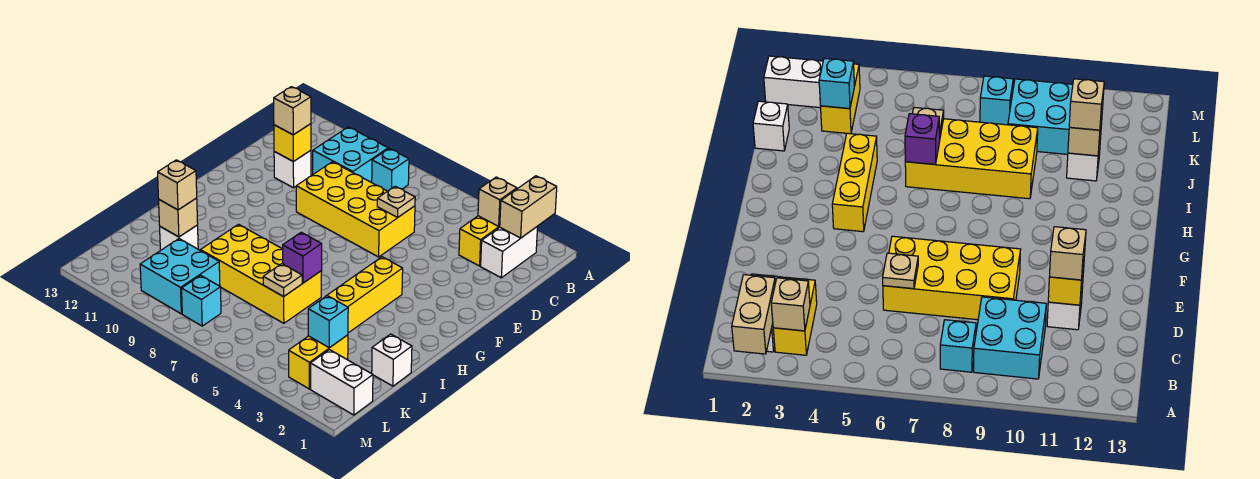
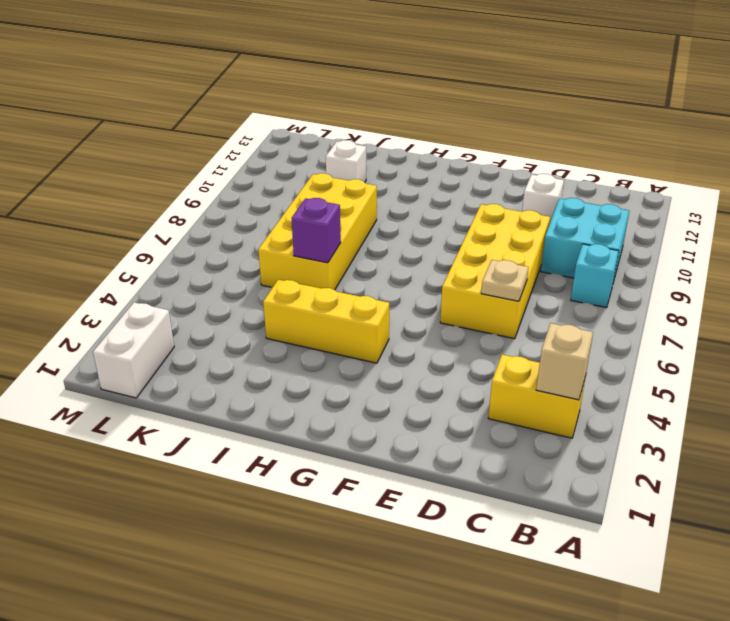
none -> white brick B2:C2 level 1
none -> white brick J1 level 1
none -> yellow brick K3:L3 level 1

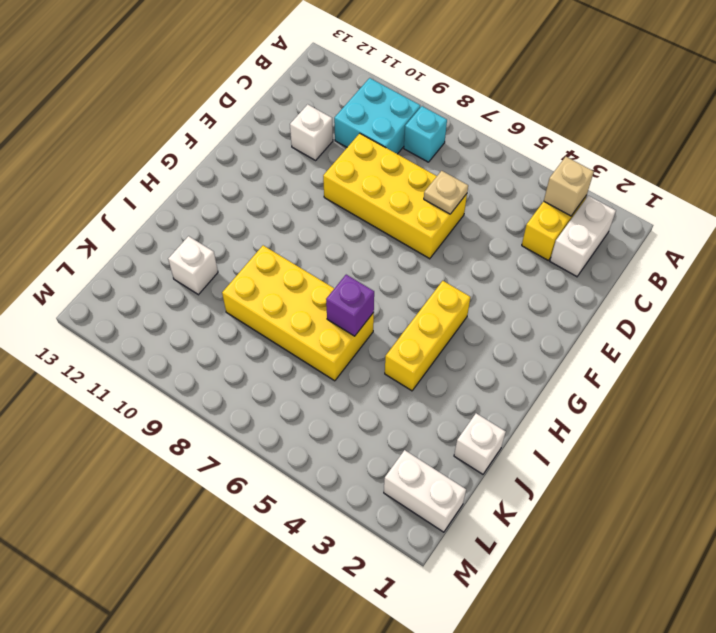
none -> yellow brick K3:L3 level 1
none -> cyan brick K9:L10 level 1
none -> cyan brick L8 level 1

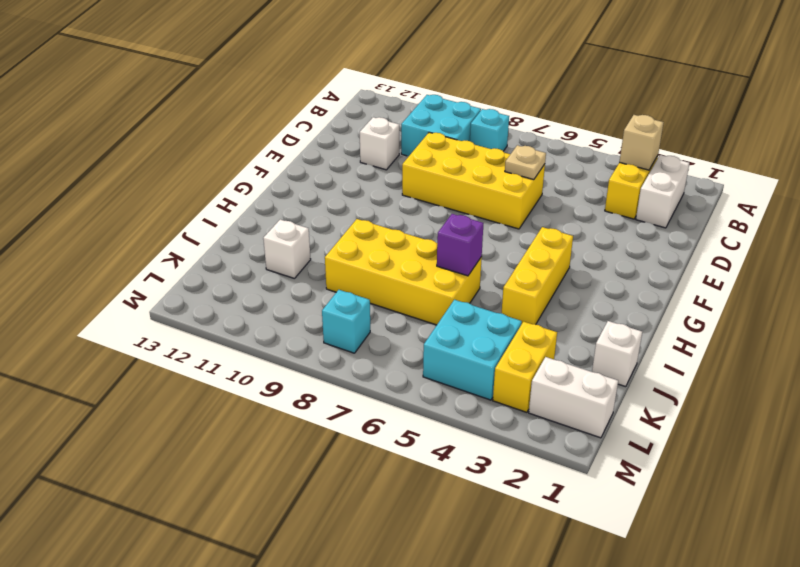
cyan brick K4:L5 level 1 -> cyan brick K9:L10 level 1
none -> tan brick A2:B2 level 2
none -> yellow brick D11 level 2
none -> tan plate J6 level 2

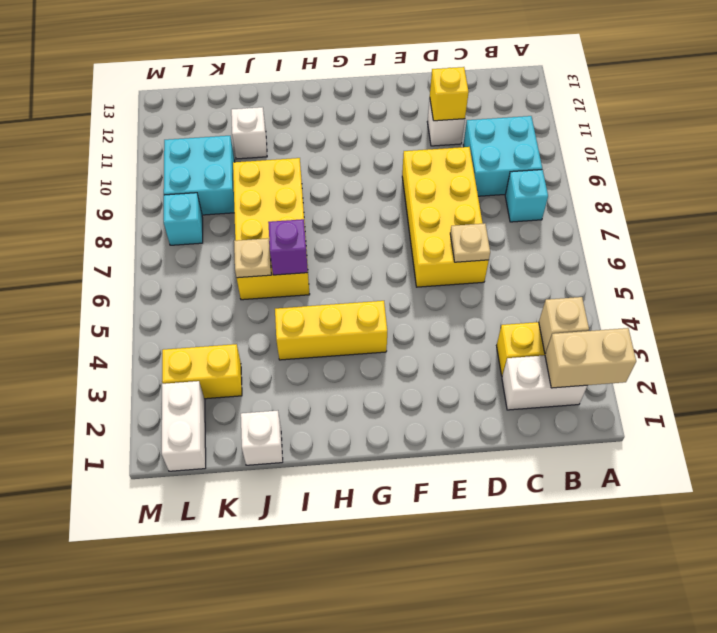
none -> tan brick J11 level 2
none -> cyan brick K3 level 2
none -> tan brick D11 level 3

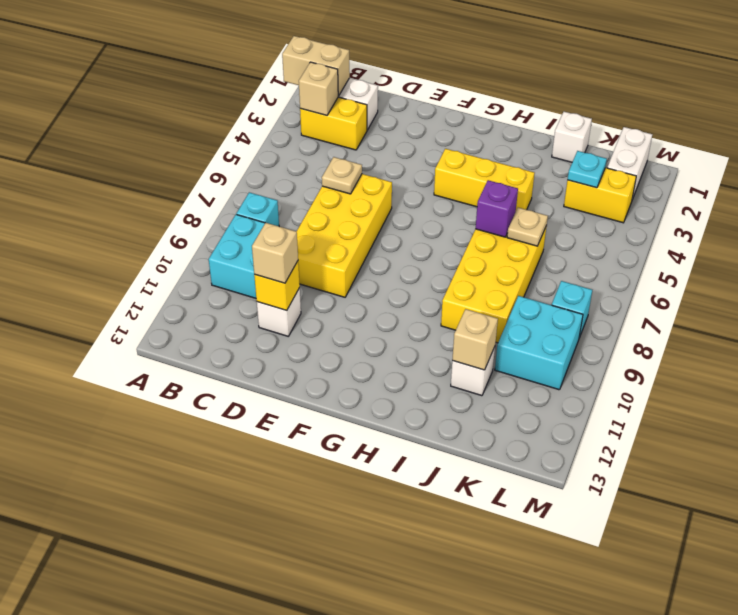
cyan plate K3 level 2 -> cyan brick K3 level 2
none -> tan brick J11 level 3

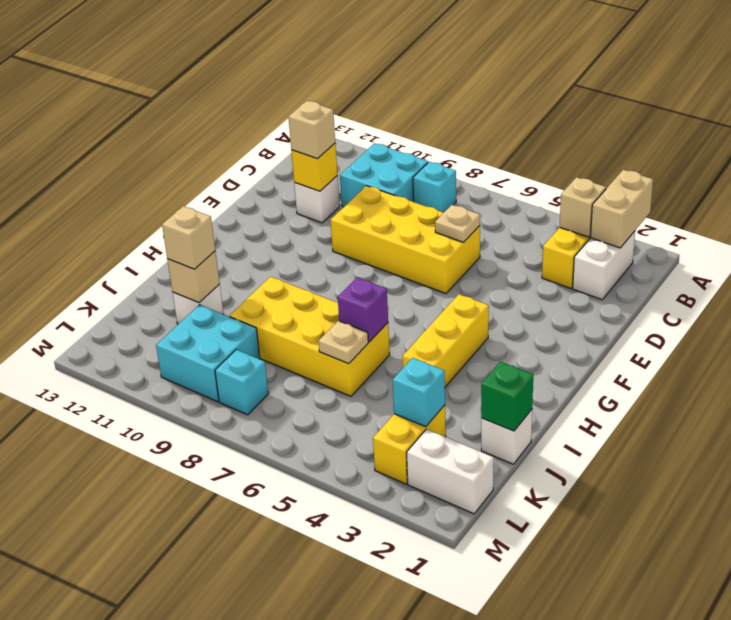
green brick J1 level 2 -> none

